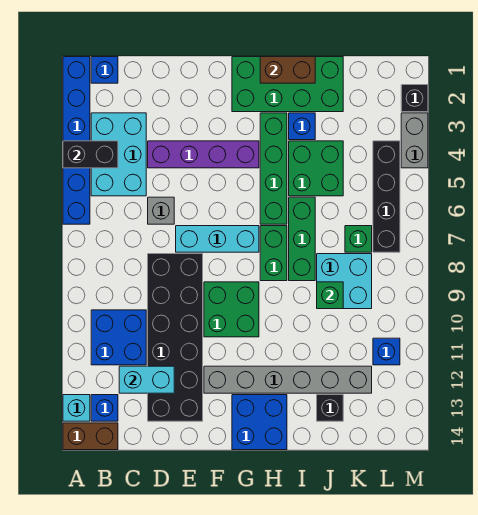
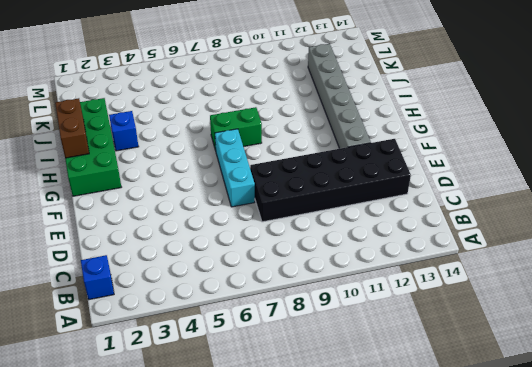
none -> blue brick A1:A6 level 1
none -> cyan brick A13 level 1
none -> brown brick A14:B14 level 1
none -> cyan brick B3:C5 level 1

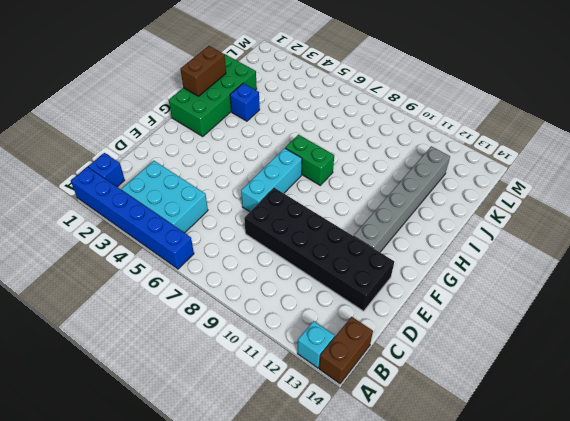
none -> blue brick B10:C11 level 1
none -> blue brick B13 level 1
none -> purple brick D4:G4 level 1
none -> grey brick D6 level 1

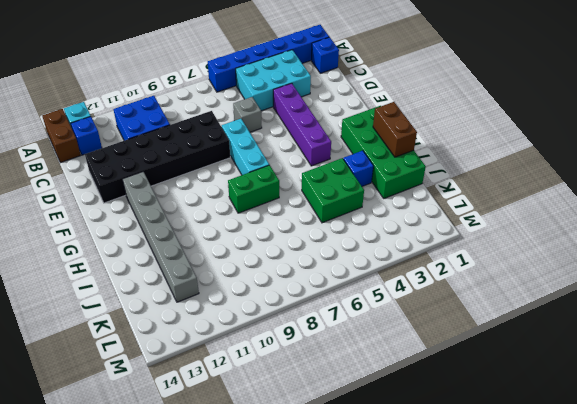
none -> green brick F9:G10 level 1
none -> blue brick G13:H14 level 1
none -> green brick H3:H6 level 1
none -> green brick I6:I8 level 1

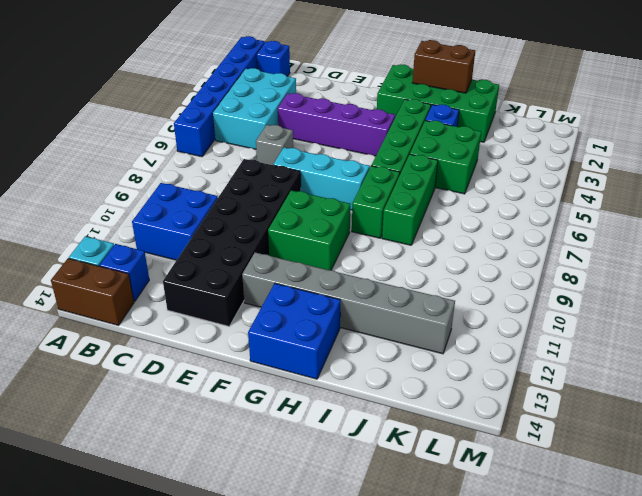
none -> cyan brick J8:K9 level 1
none -> black brick J13 level 1
none -> green brick K7 level 1
none -> black brick L4:L7 level 1

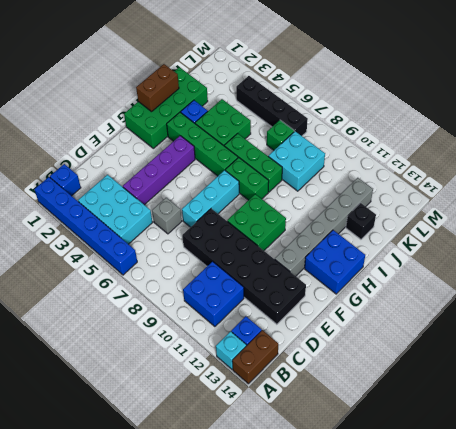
none -> blue brick L11 level 1
none -> black brick M2 level 1
none -> grey brick M3:M4 level 1
none -> black brick A4:B4 level 2

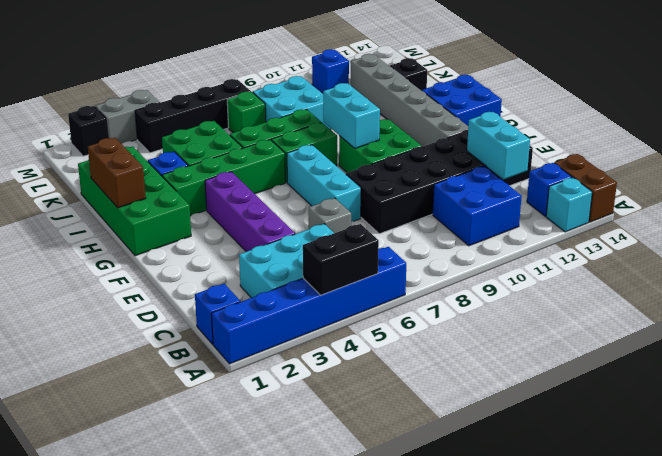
black brick A4:A5 level 2 -> black brick A4:B4 level 2
cyan brick G9:H9 level 2 -> none
none -> green brick J9 level 2

